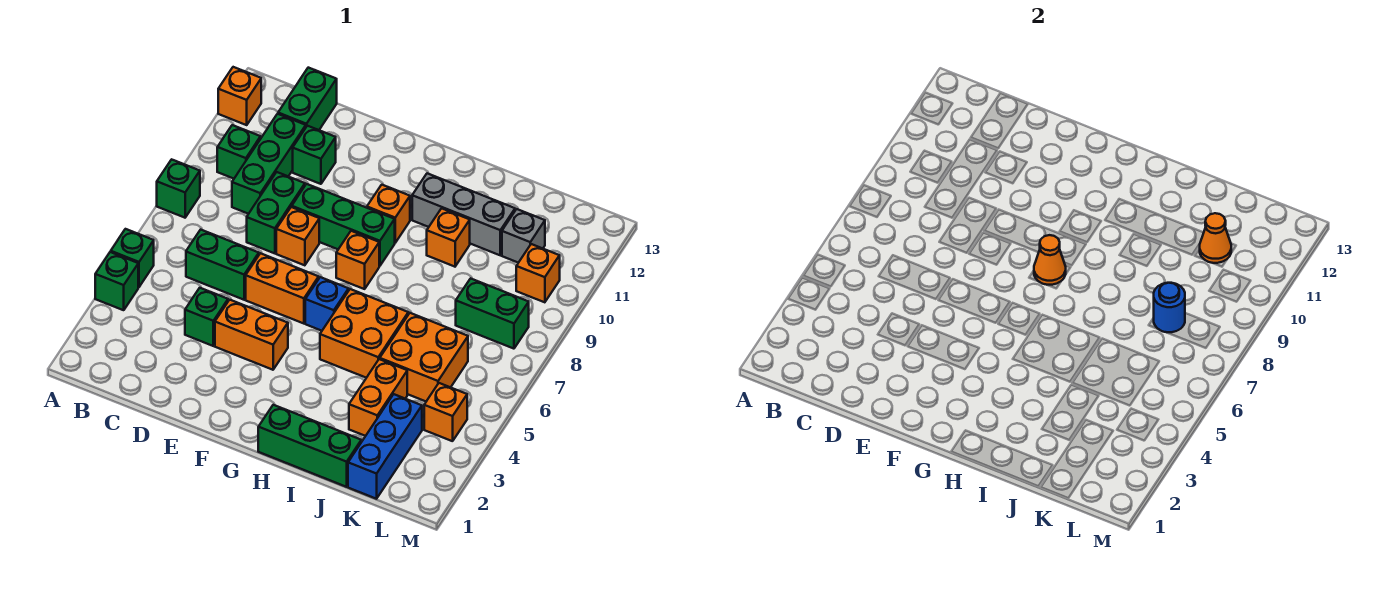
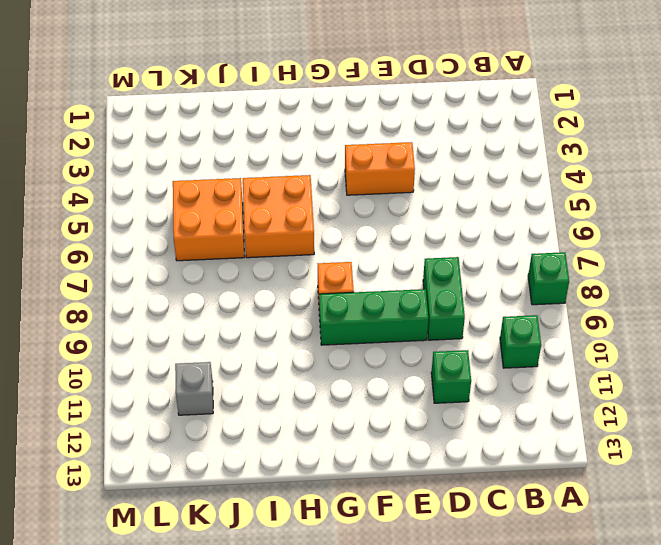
none -> green brick A4 level 1
none -> green brick A5 level 1
none -> orange brick A12 level 1
none -> green brick C6:D6 level 1

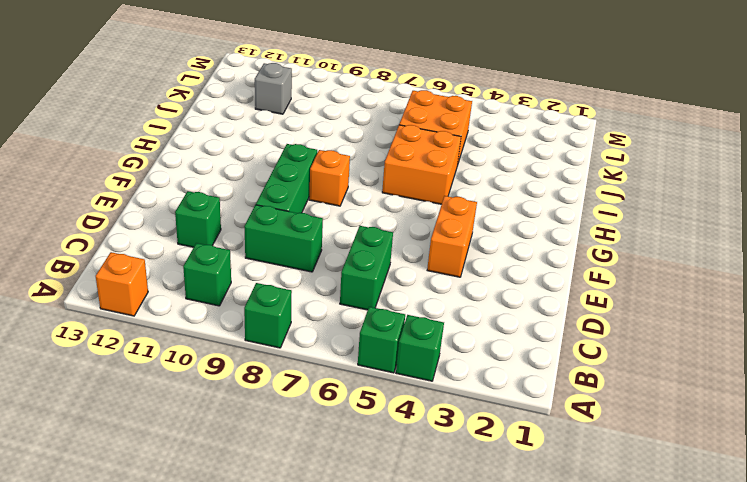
none -> green brick C9:C11 level 1
none -> green brick C12:C13 level 1
none -> green brick D4 level 1
none -> orange brick E6:F6 level 1

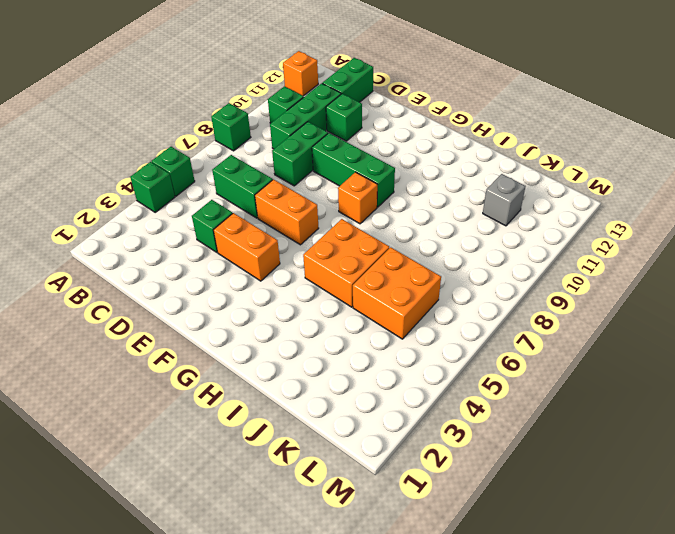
none -> orange brick E8 level 1
none -> blue brick G6 level 1
none -> orange brick G10 level 1
none -> green brick H1:J1 level 1

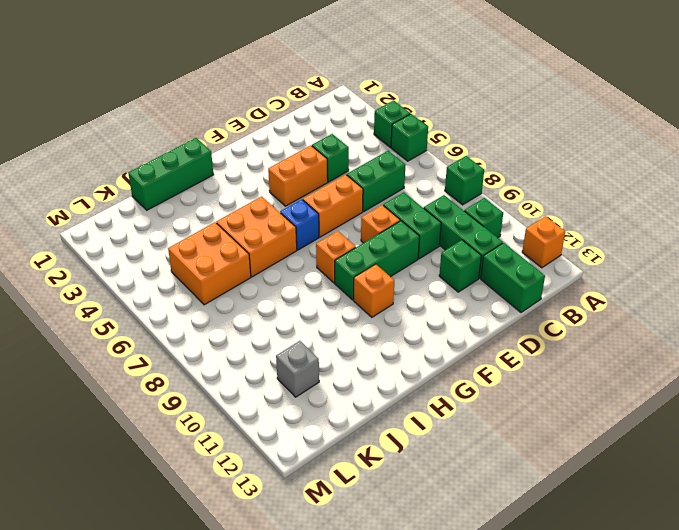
none -> grey brick H11:J11 level 1
none -> orange brick I10 level 1
none -> orange brick J3:J4 level 1
none -> blue brick K1:K3 level 1

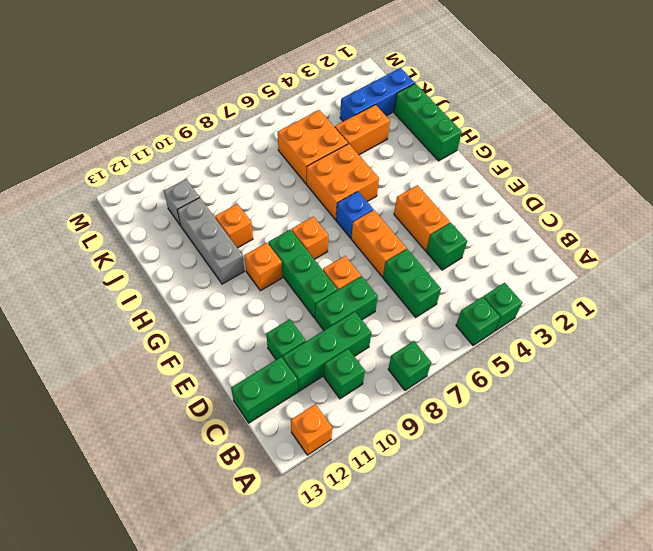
none -> green brick K8:L8 level 1
none -> orange brick L4 level 1
none -> orange brick L10 level 1
none -> orange cone G8 level 2

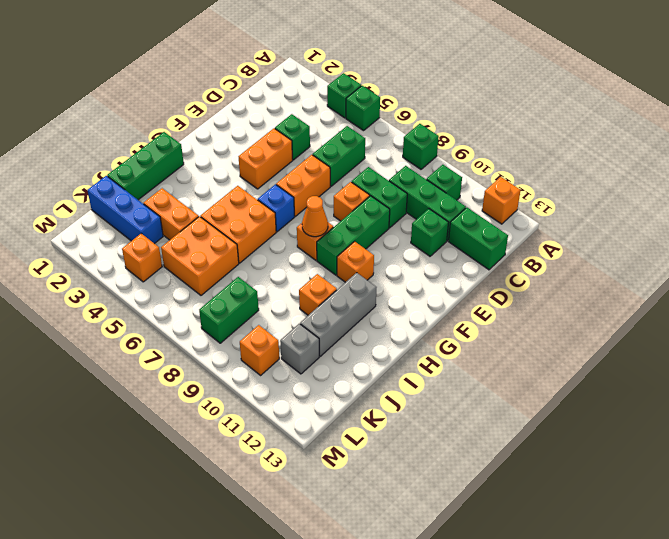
none -> blue round brick K8 level 2
none -> orange cone K11 level 2

